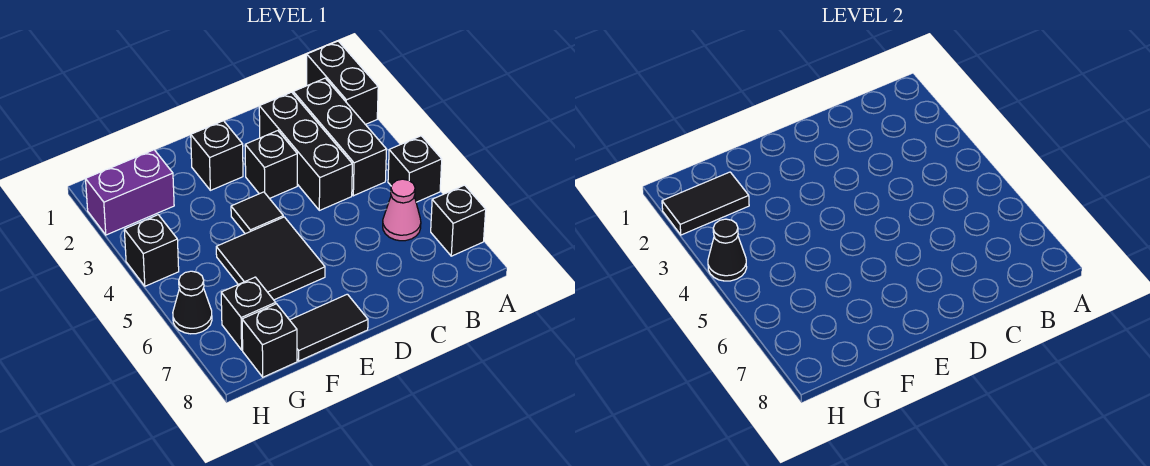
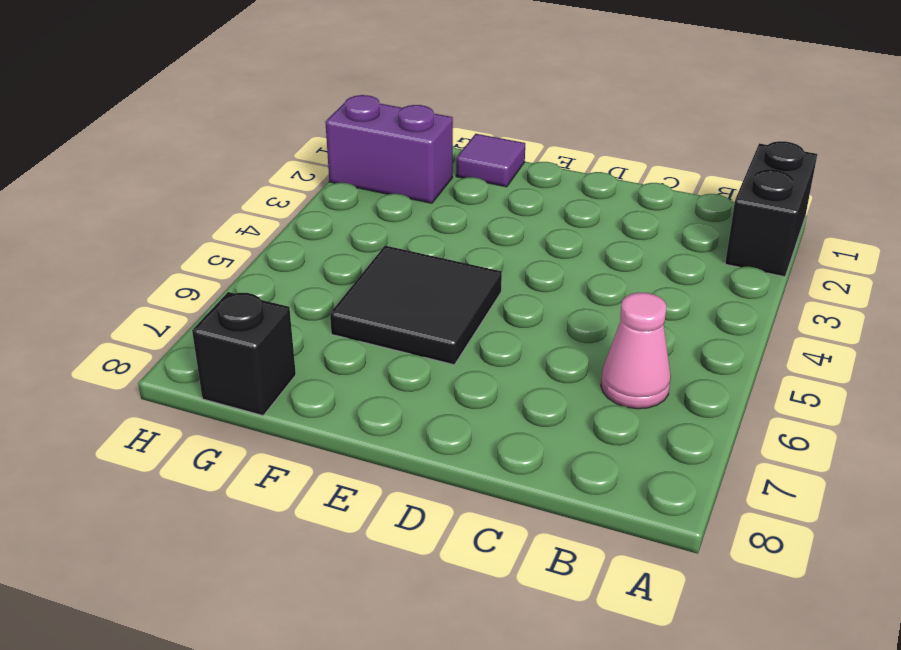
purple tile F1 level 1 -> none
none -> black brick A5 level 1
none -> black brick A7 level 1
none -> black brick B2:B4 level 1

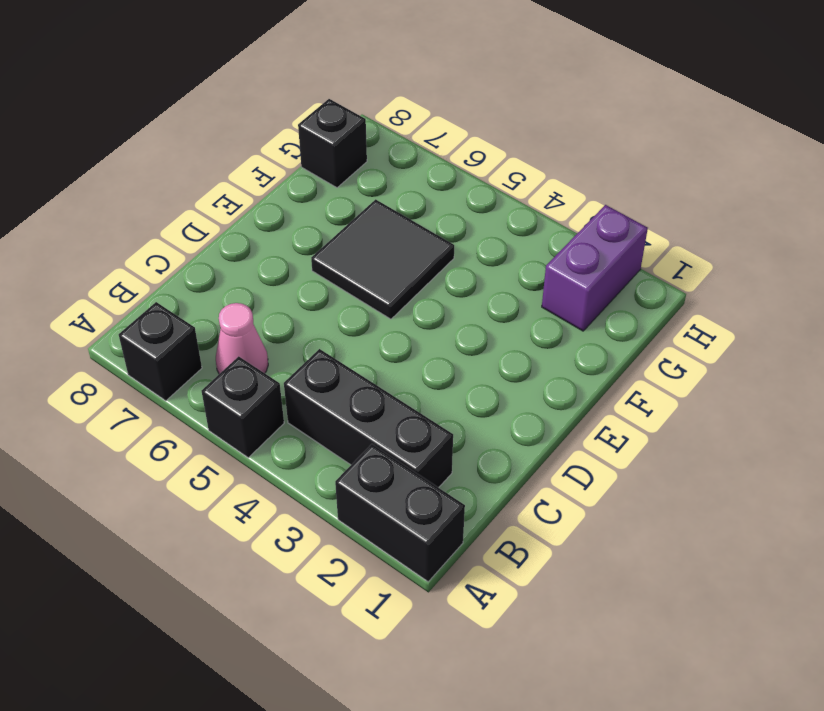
none -> black brick C2:C4 level 1
none -> black brick D3 level 1
none -> black brick E2 level 1

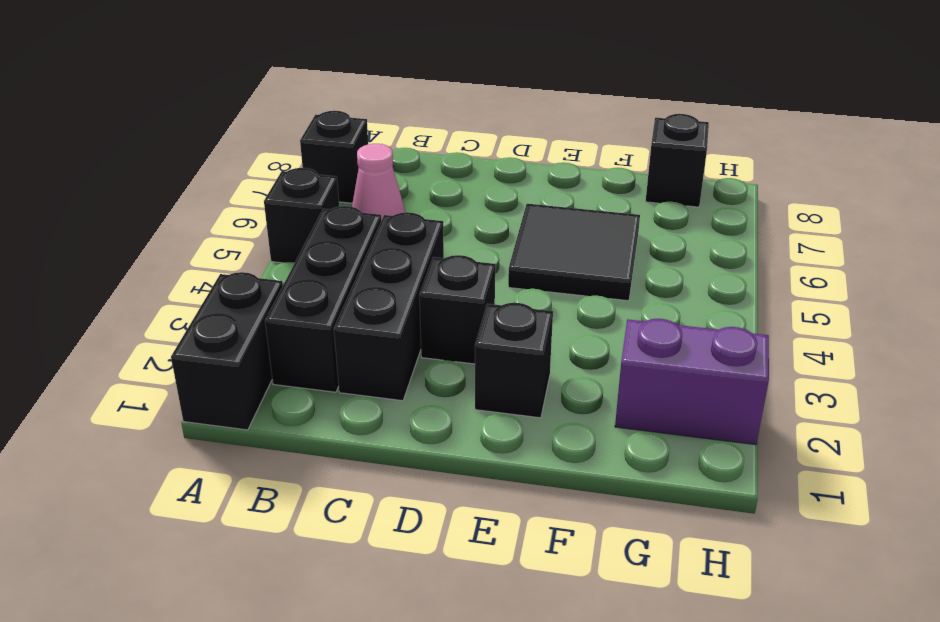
none -> black tile E4 level 1
none -> black tile E8:F8 level 1
none -> black brick G7 level 1

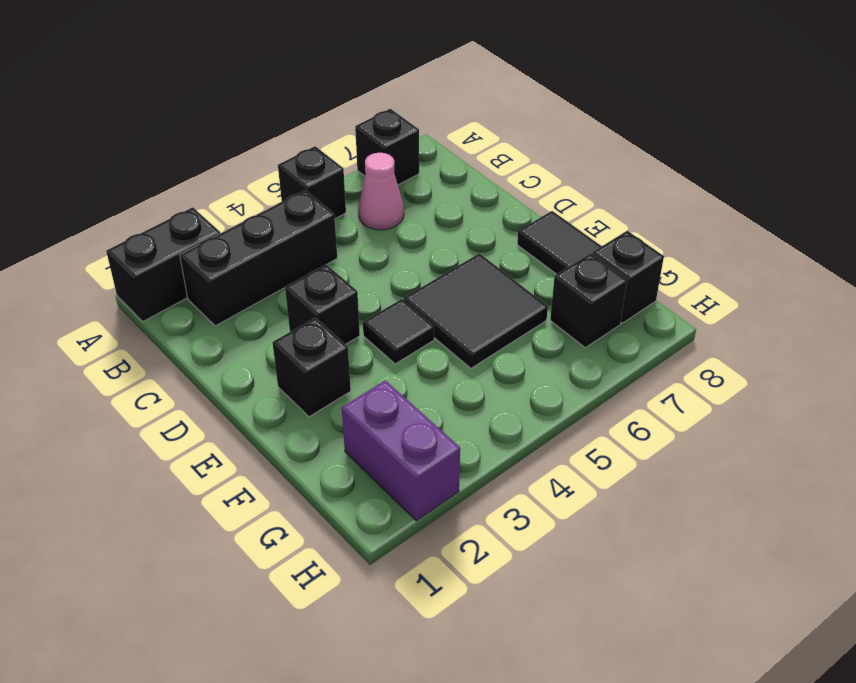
none -> black brick C2:C4 level 1
none -> black brick H4 level 1
none -> black cone H6 level 1

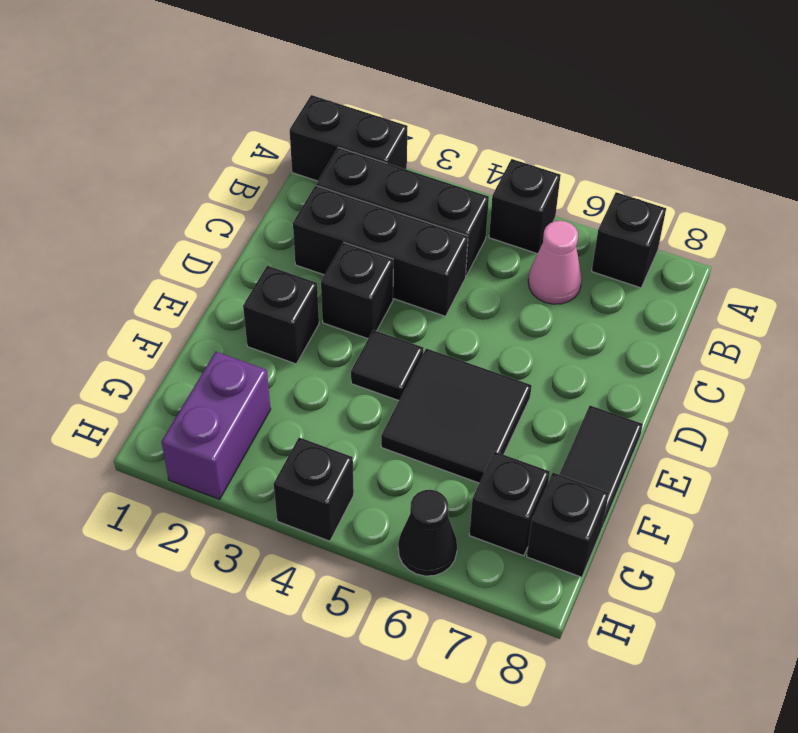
none -> black tile G2:H2 level 2
none -> black cone H4 level 2

